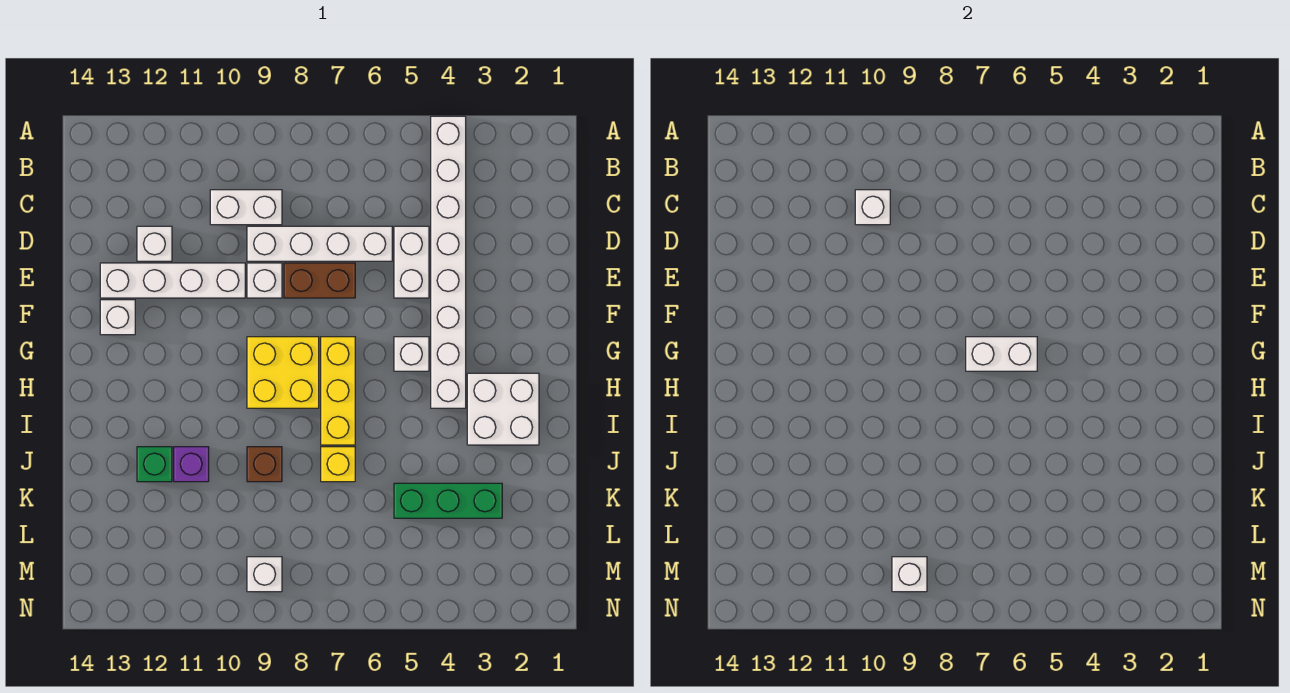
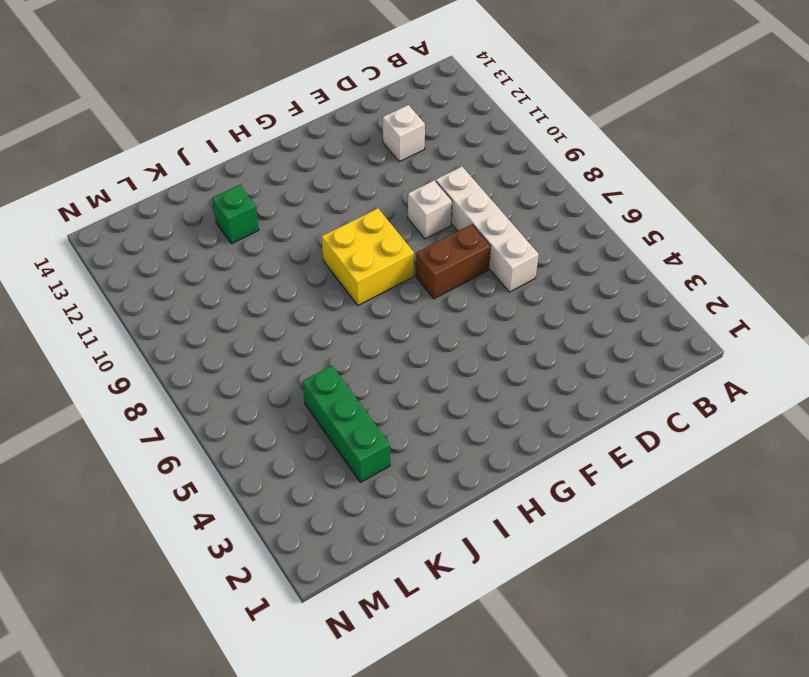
brown brick E7:F7 level 1 -> brown brick E7:E8 level 1
none -> white brick A4:H4 level 1
none -> white brick C9:C10 level 1
none -> white brick D5:E5 level 1

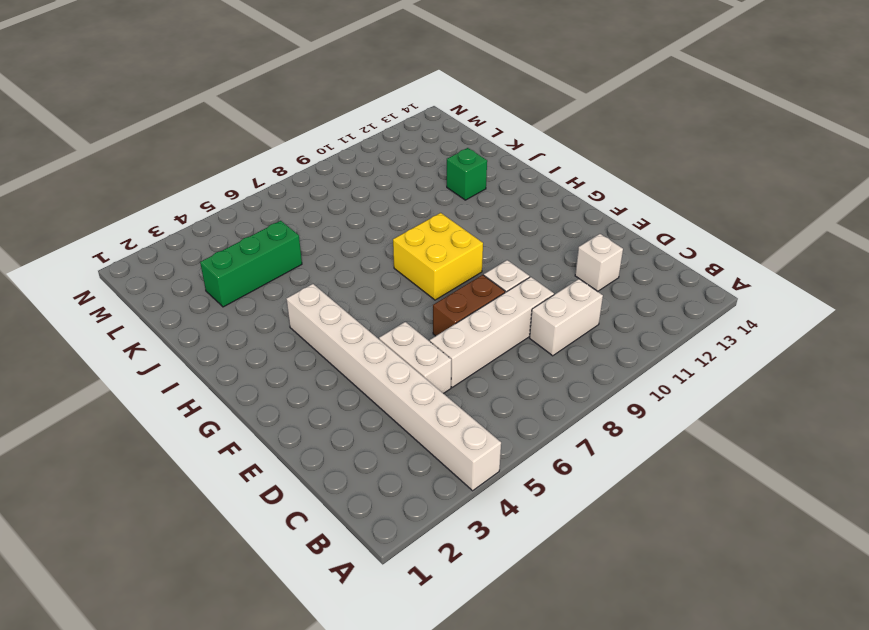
none -> white brick E10:E13 level 1
none -> white brick F13 level 1
none -> white brick G5 level 1

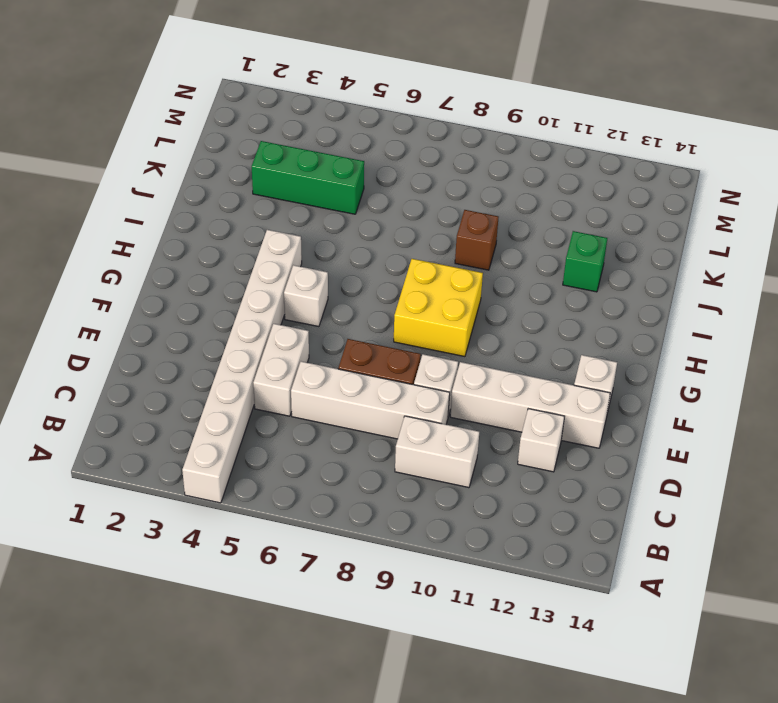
none -> yellow brick G7:I7 level 1
none -> white brick H2:I3 level 1
none -> yellow brick J7 level 1

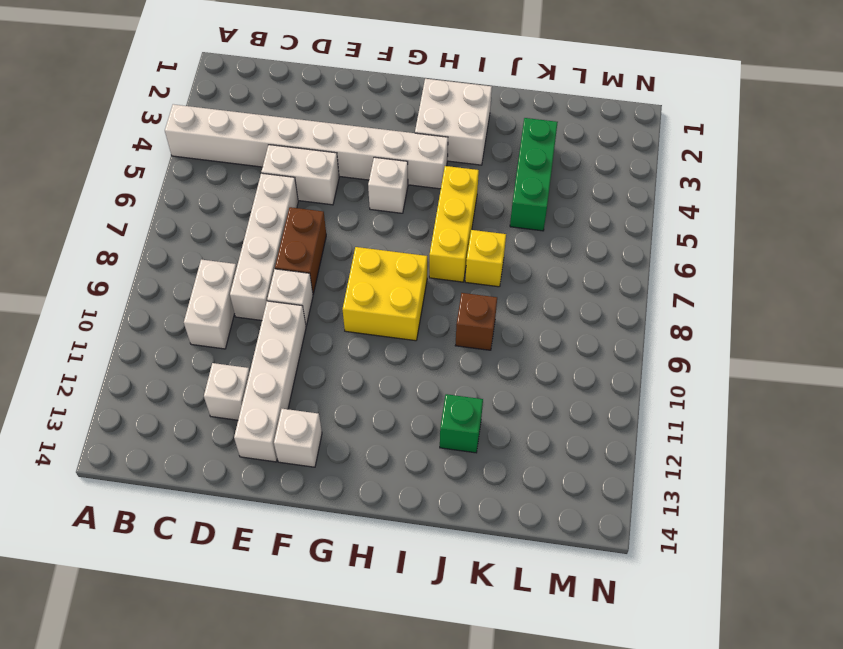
yellow brick I5:I7 level 1 -> yellow brick G7:I7 level 1
none -> purple brick J11 level 1
none -> white brick M9 level 1
none -> white brick C10 level 2

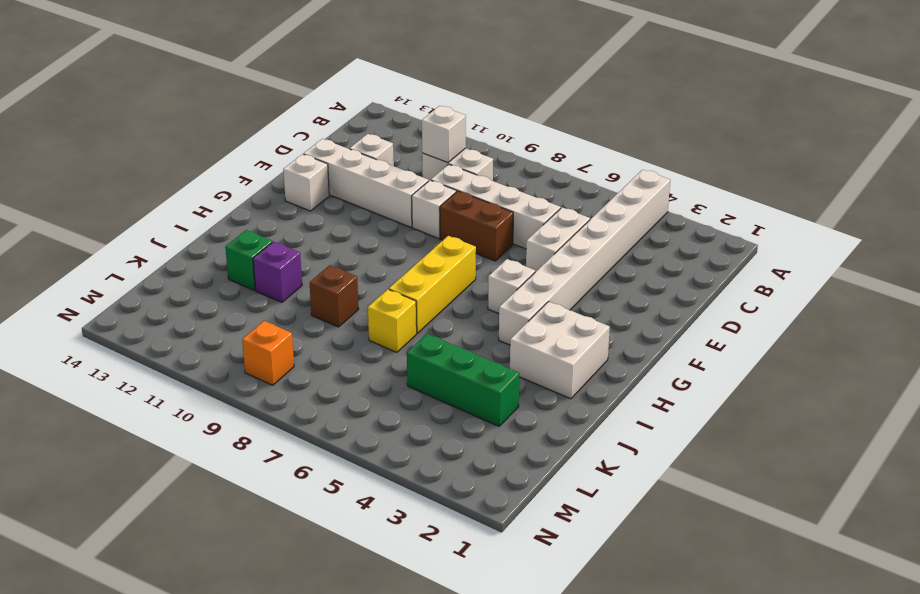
orange brick M9 level 1 -> white brick M9 level 1
none -> yellow brick G8:H9 level 1
none -> white brick G6:G7 level 2
none -> white brick M9 level 2

